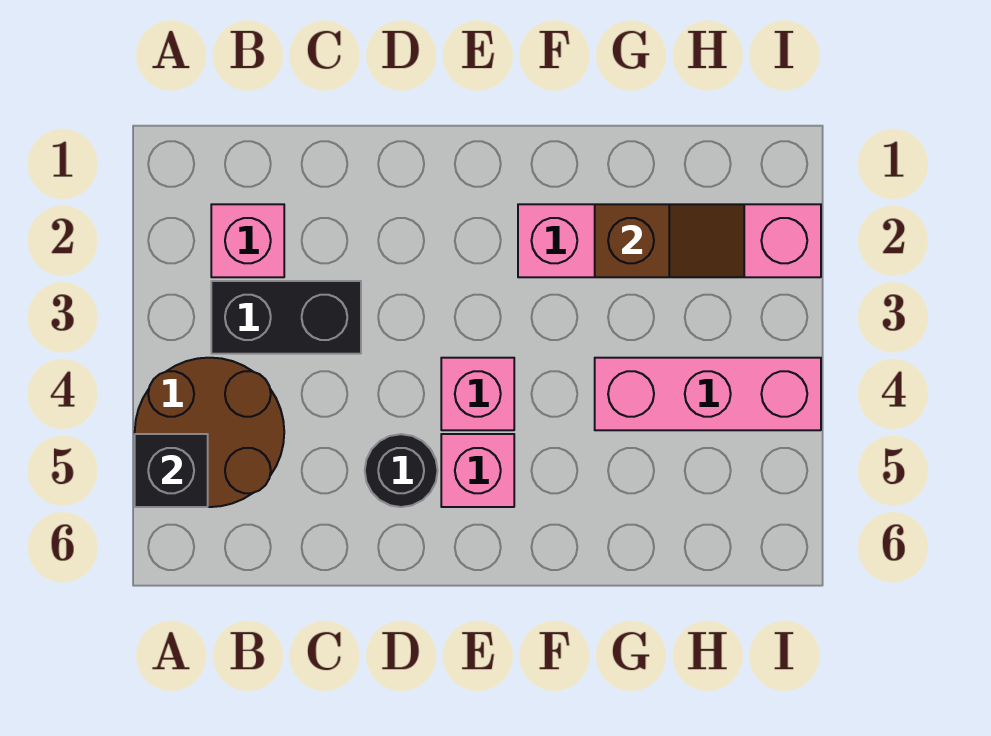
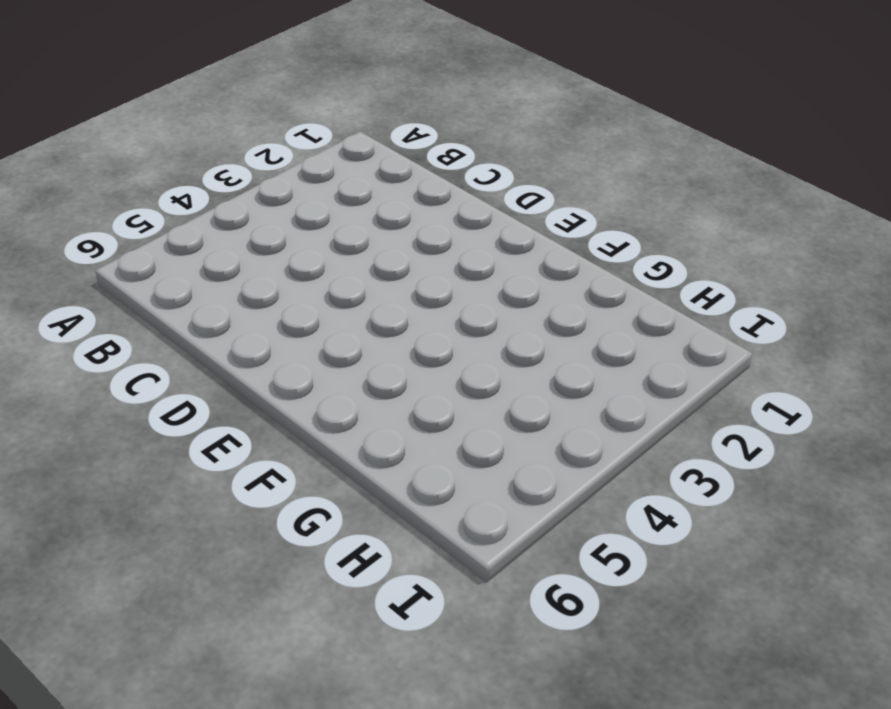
none -> brown round brick A4:B5 level 1
none -> pink brick B2 level 1

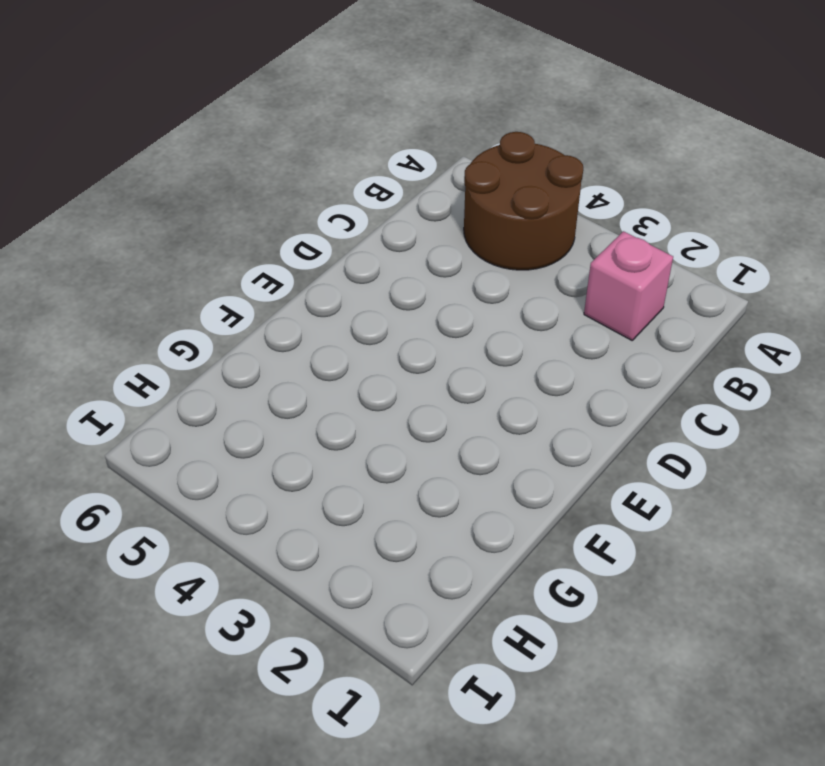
none -> black brick B3:C3 level 1
none -> black round brick D5 level 1

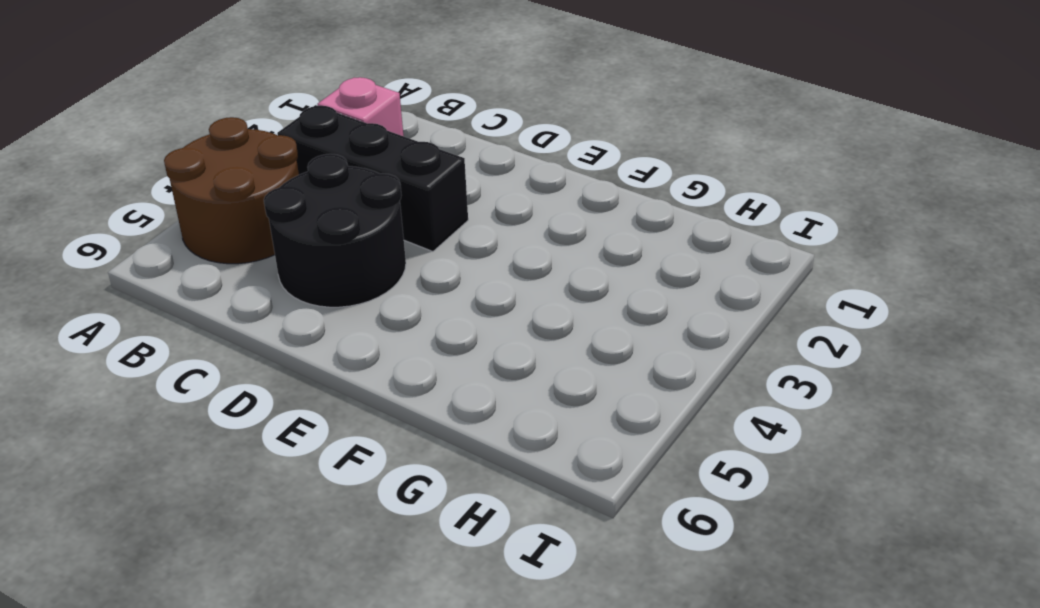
black brick B3:D3 level 1 -> black brick B3:C3 level 1
black round brick C4:D5 level 1 -> black round brick D5 level 1
none -> pink brick E4 level 1
none -> pink brick E5 level 1

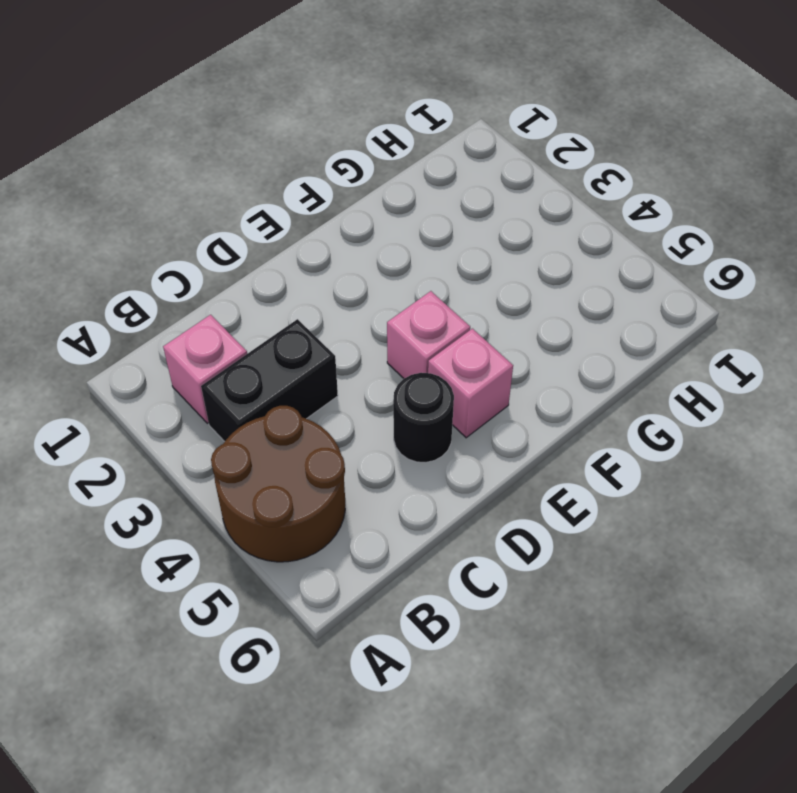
none -> pink brick F2:I2 level 1
none -> pink brick G4:I4 level 1

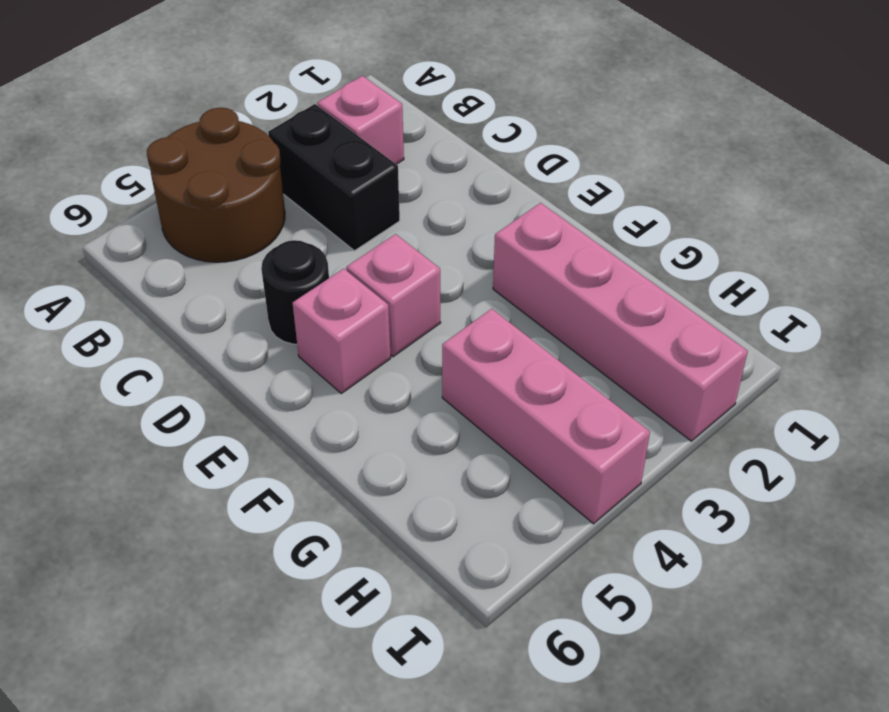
none -> black brick A5 level 2
none -> brown slope G2:H2 level 2 top G

